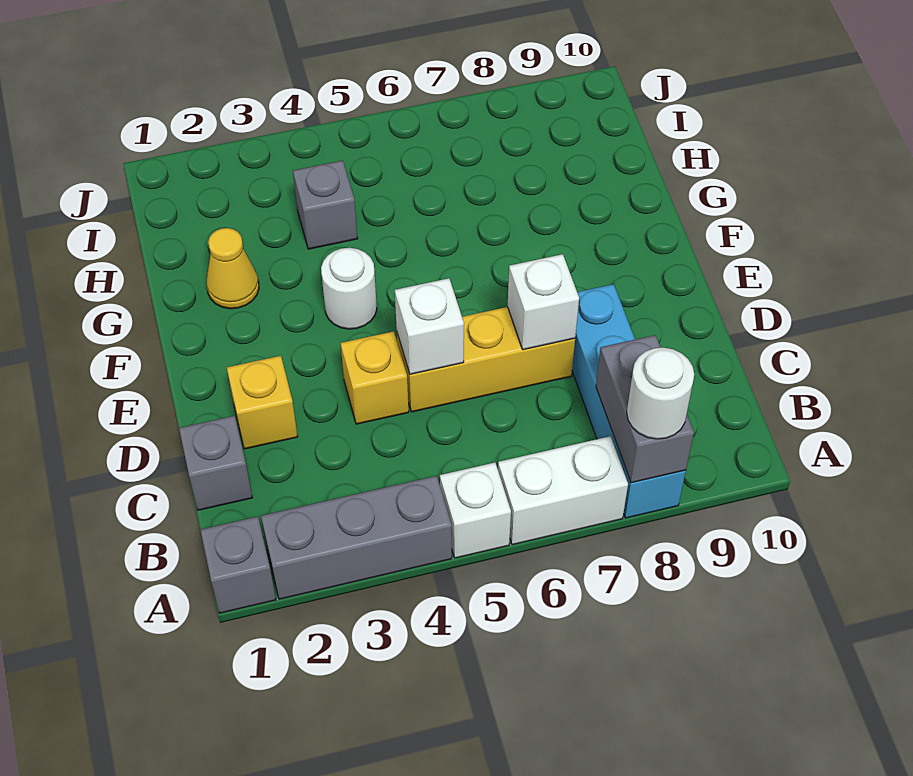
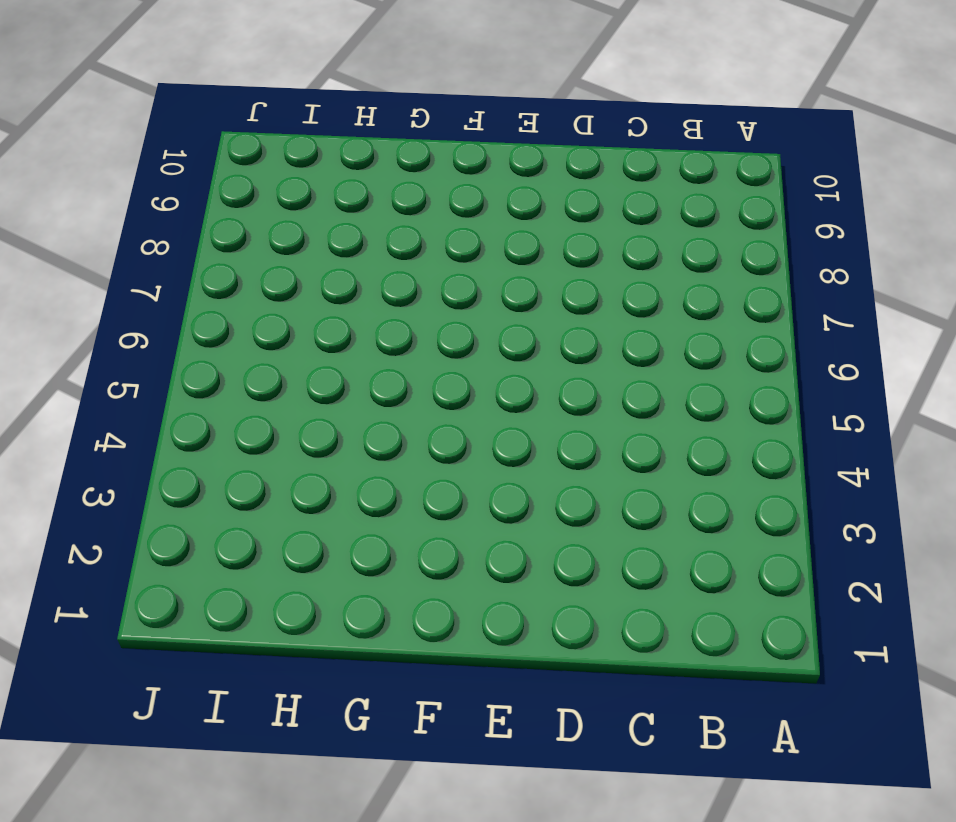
none -> grey brick A1 level 1
none -> grey brick A2:A4 level 1
none -> white brick A5 level 1

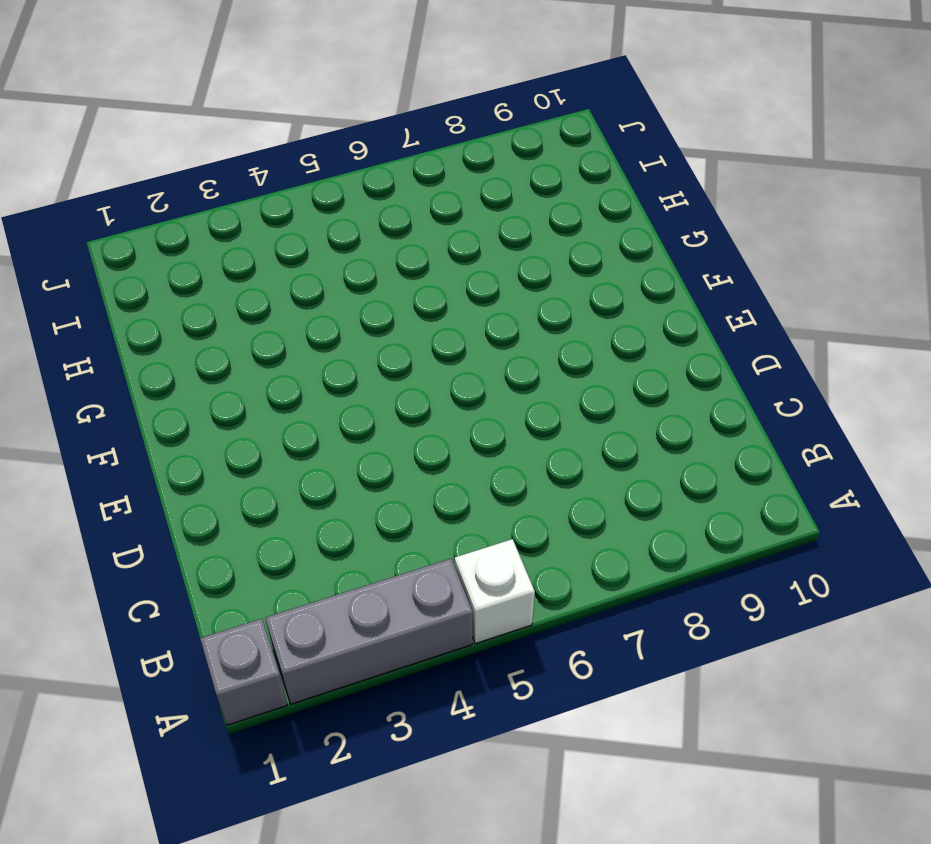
none -> white brick A6:A7 level 1
none -> cyan brick A8:D8 level 1
none -> grey brick C1 level 1

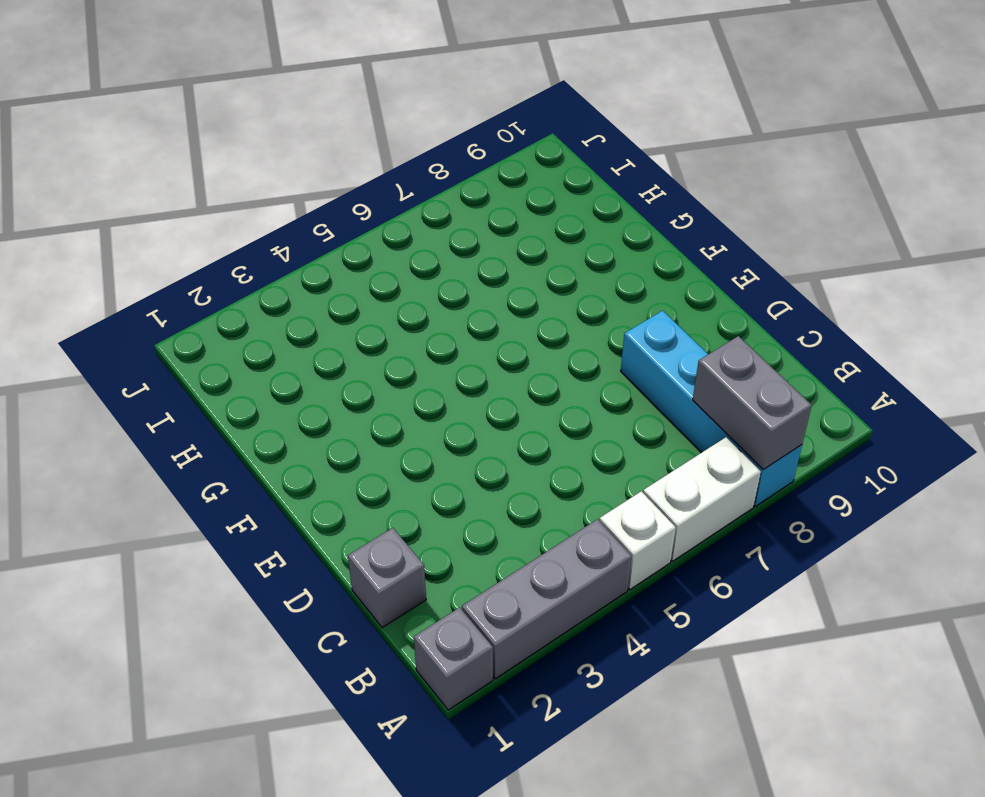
none -> yellow brick D2 level 1
none -> yellow brick D4 level 1
none -> yellow brick D5:D7 level 1

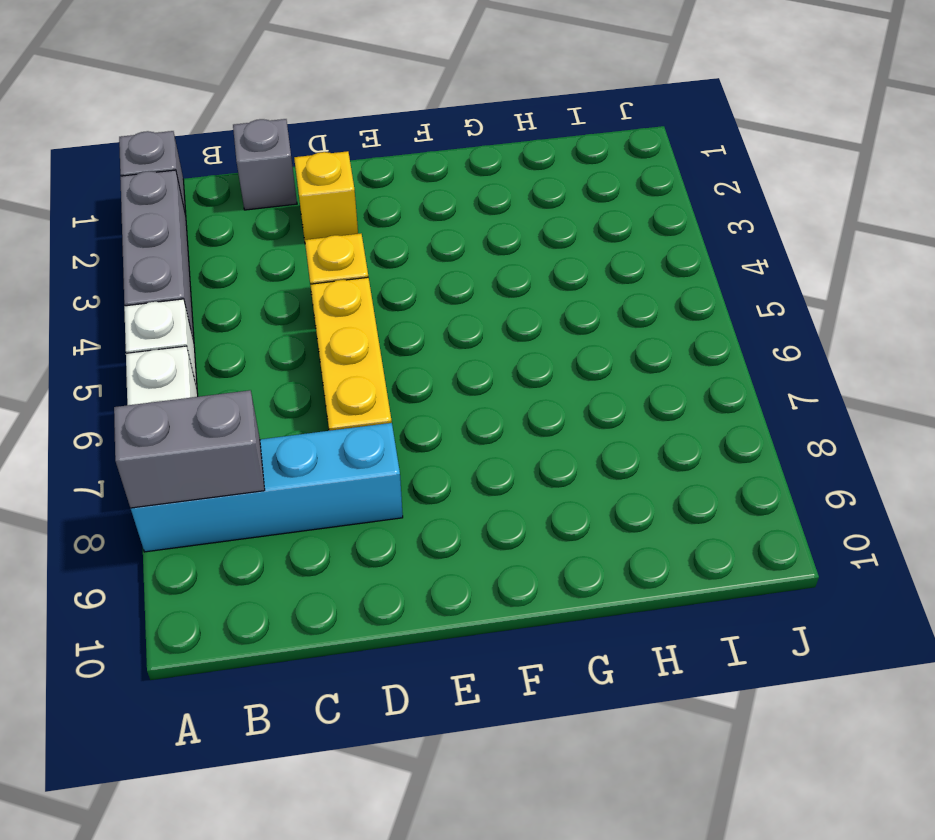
none -> white round brick F4 level 1
none -> yellow cone G2 level 1
none -> grey brick H4 level 1

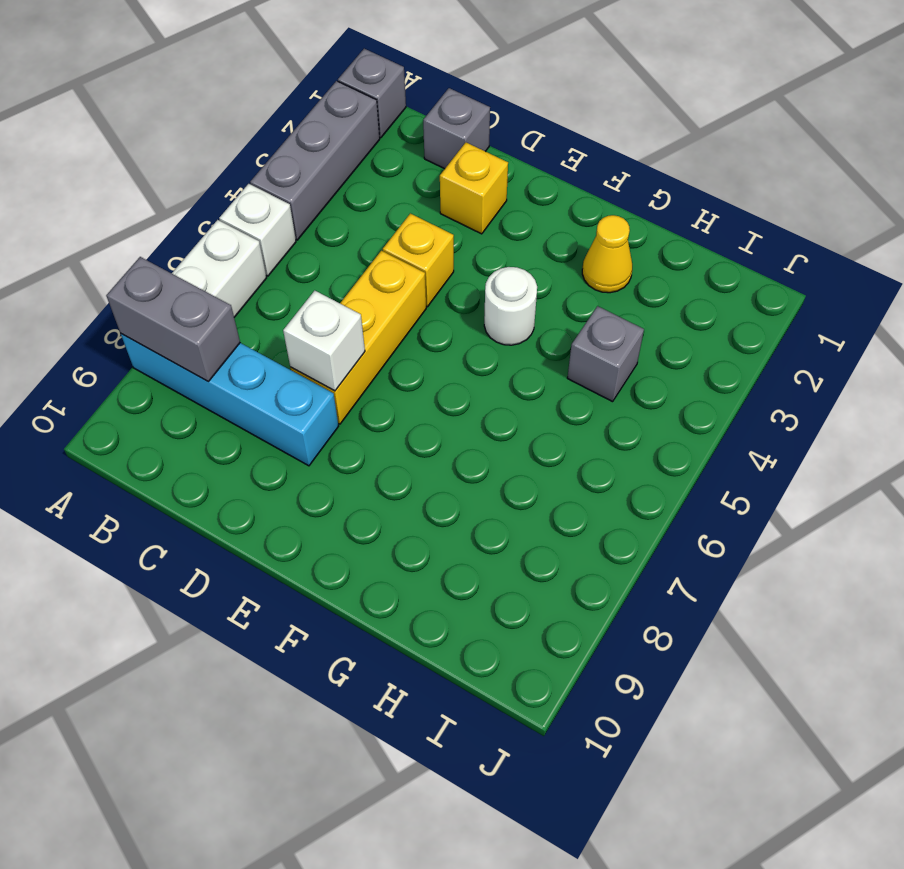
none -> white brick D5 level 2
none -> white round brick A8 level 3

